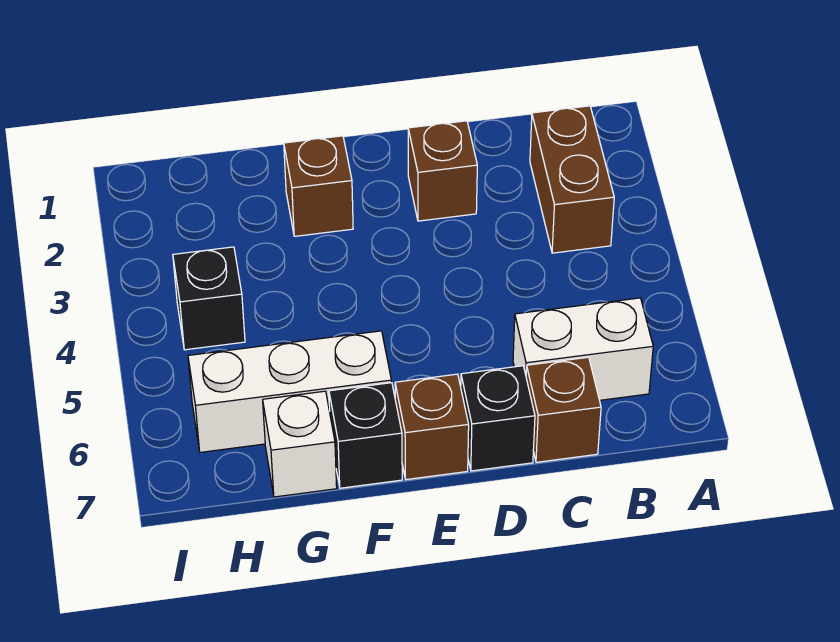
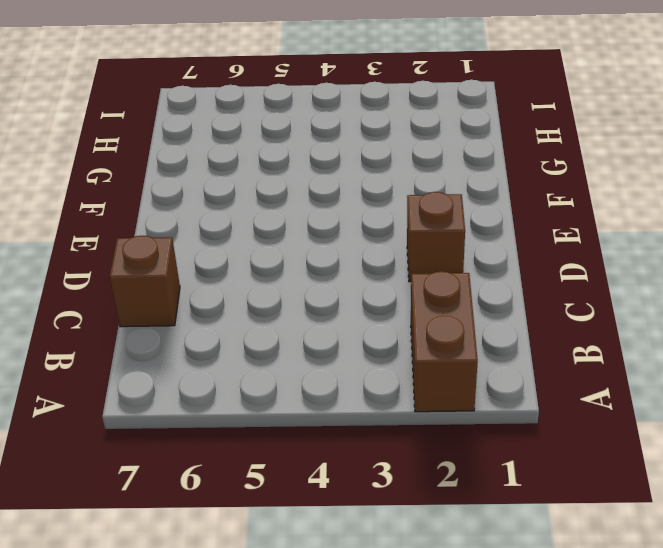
brown brick A2:B2 level 1 -> brown brick B2:B3 level 1
none -> white brick B6:C6 level 1
none -> black brick D7 level 1

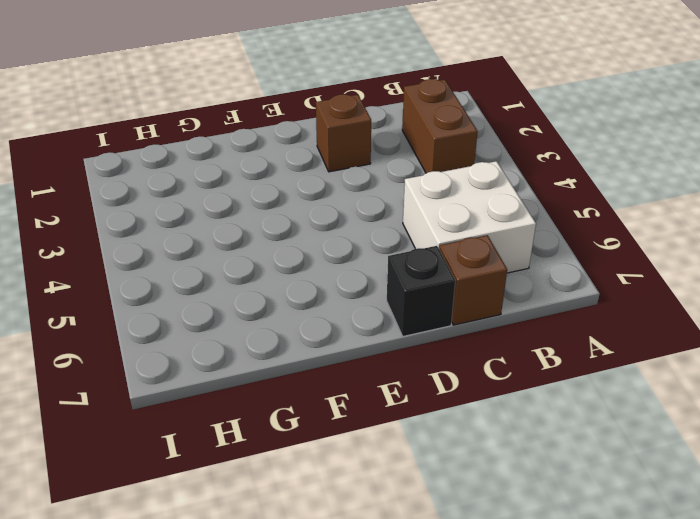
white brick B5:C6 level 1 -> white brick B6:C6 level 1
none -> brown brick E7 level 1
none -> brown brick F2 level 1

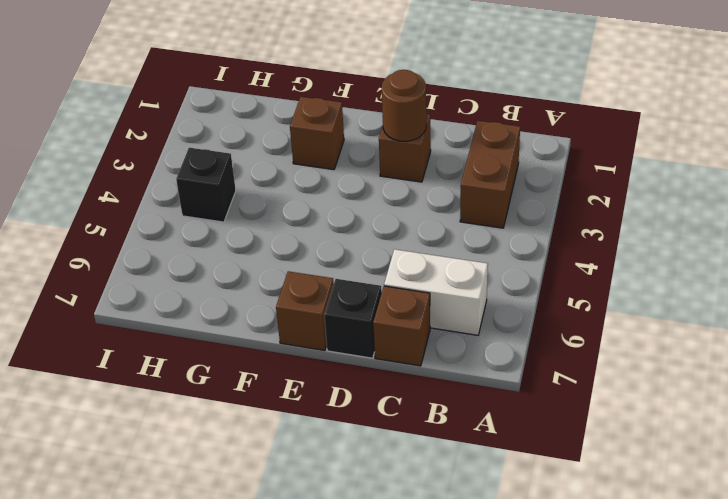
brown round brick D2 level 2 -> none
none -> white brick F6:H6 level 1
none -> black brick F7 level 1

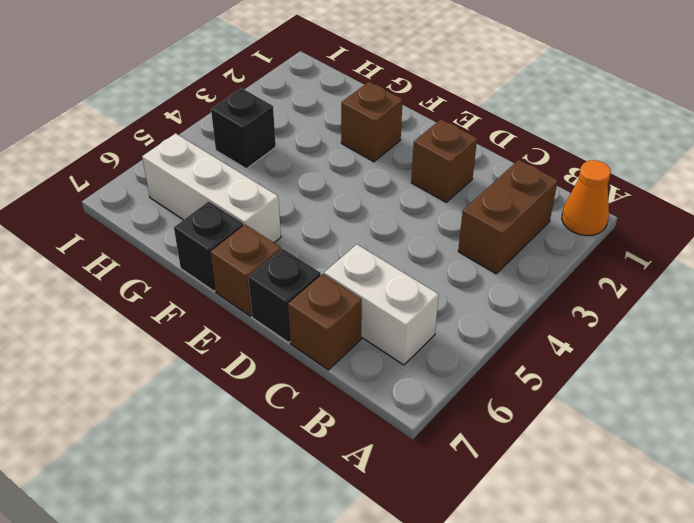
orange cone A1 level 1 -> none
none -> white brick G7 level 1

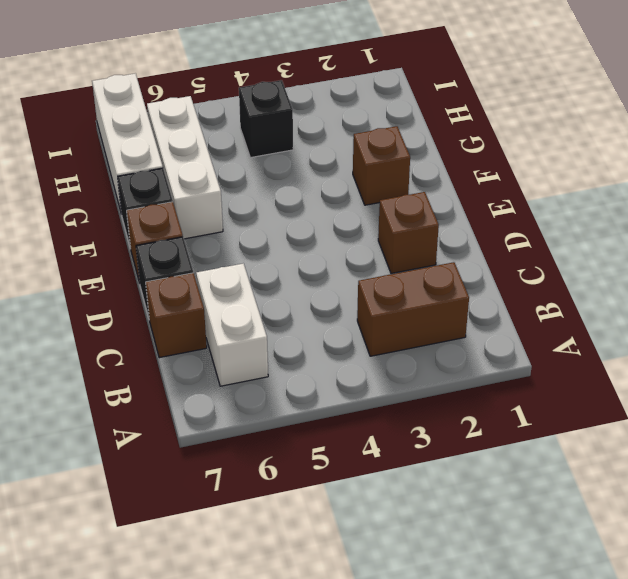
white brick G7:I7 level 1 -> white brick G7 level 1

